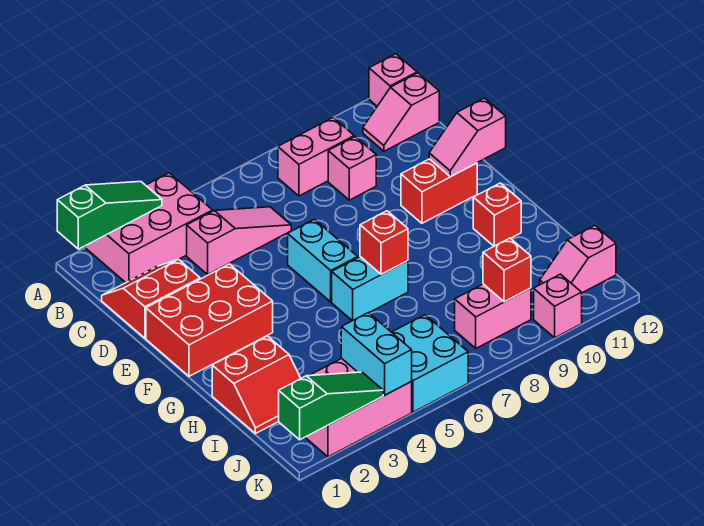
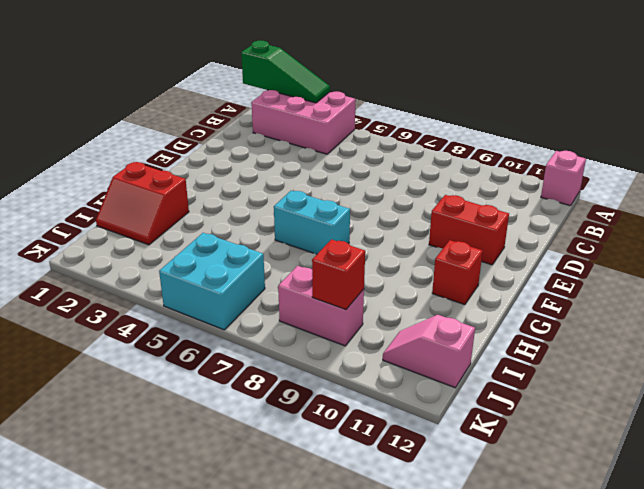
none -> pink brick B8:B9 level 1
none -> pink slope B11:B12 level 1 top 12
none -> red slope C1:D2 level 1 top D

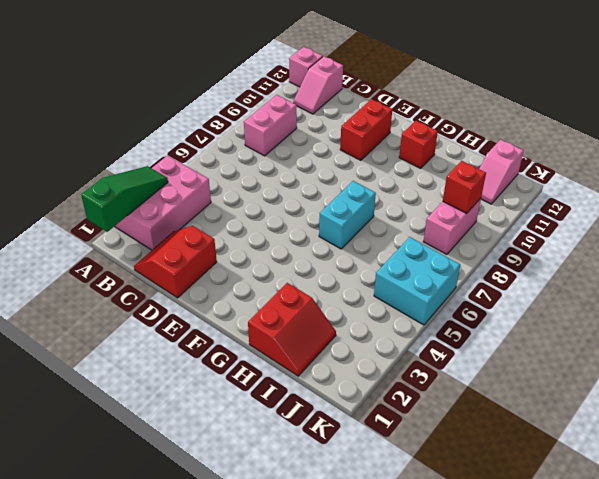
none -> pink slope C4:C6 level 1 top 4
none -> pink brick C9 level 1
none -> red brick E1:F3 level 1

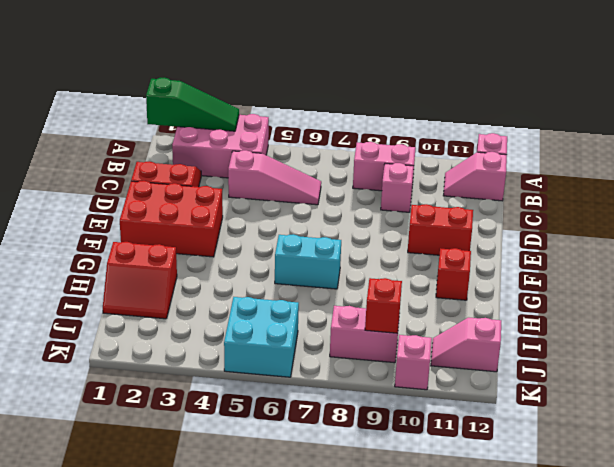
none -> cyan brick E6:F6 level 1
none -> pink brick J2:K4 level 1
none -> pink slope E11:E12 level 2 top 12

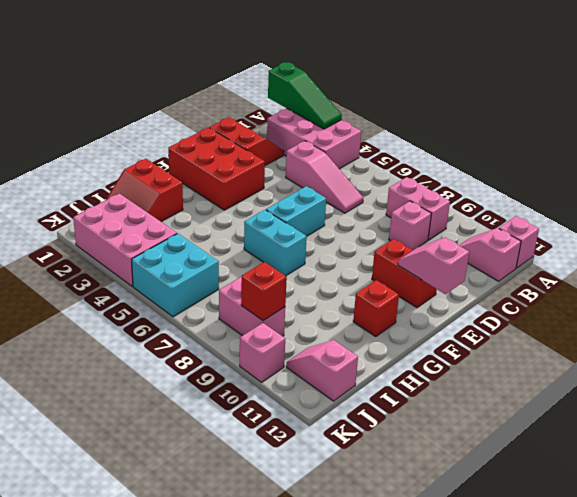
none -> red brick G7 level 2
none -> cyan brick J4:K4 level 2
none -> green slope K1:K3 level 2 top 1

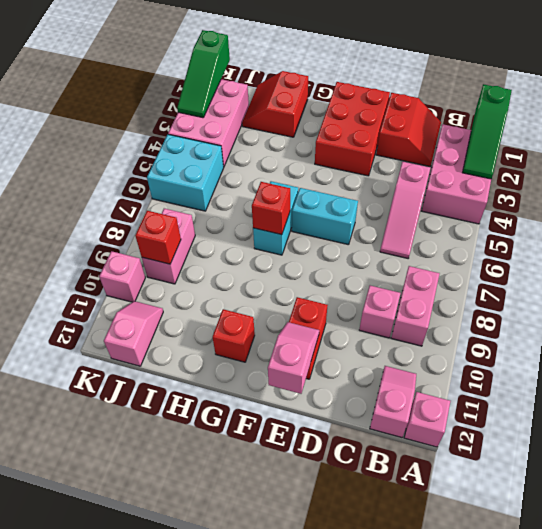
none -> cyan brick J4:K4 level 2

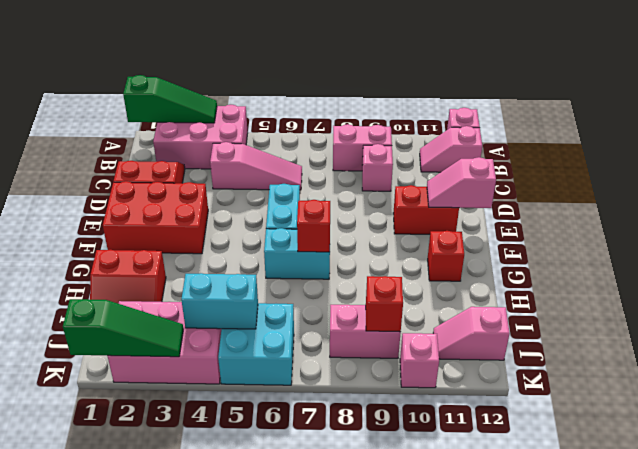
cyan brick J4:J5 level 2 -> cyan brick J4:K4 level 2

